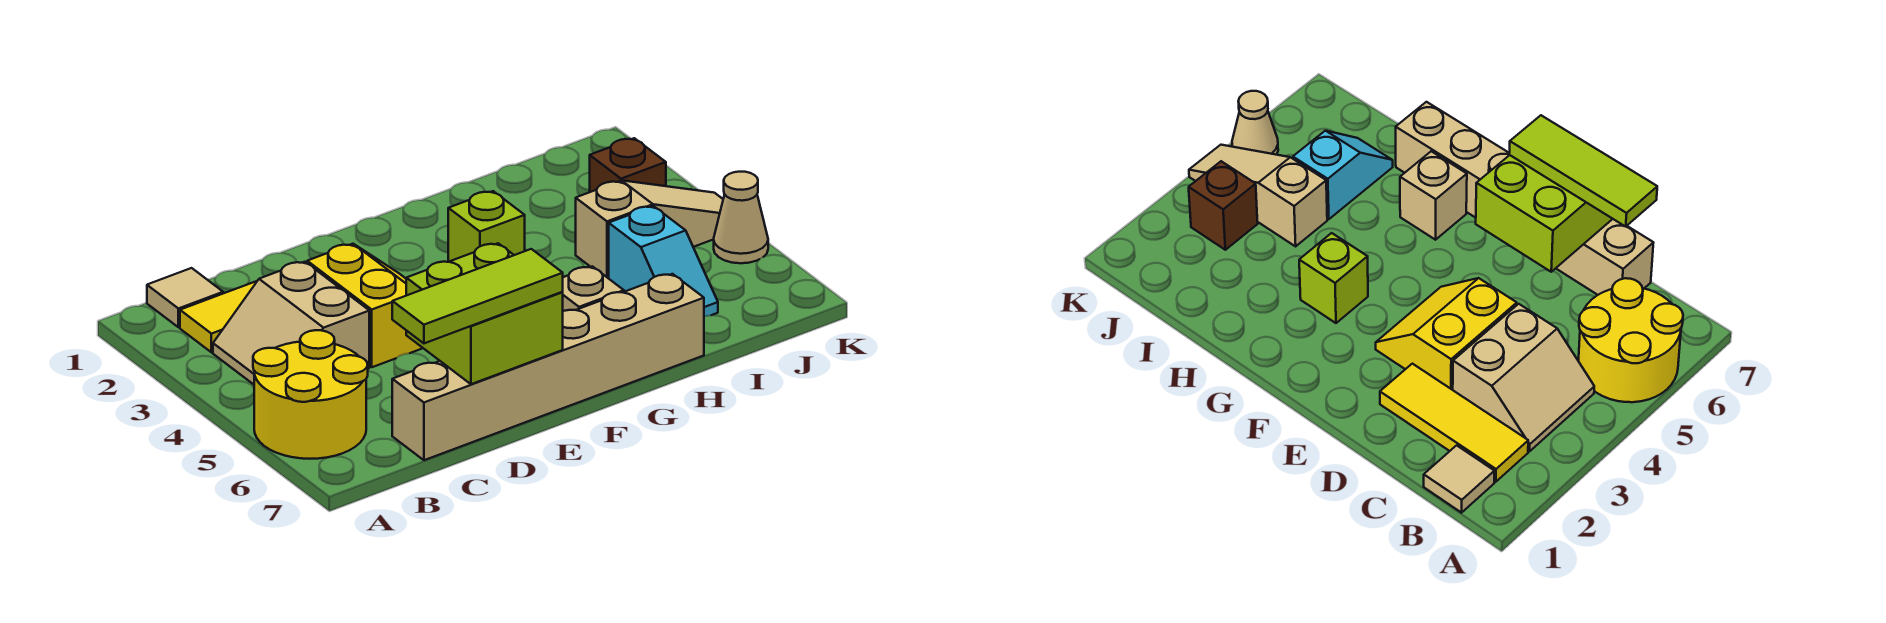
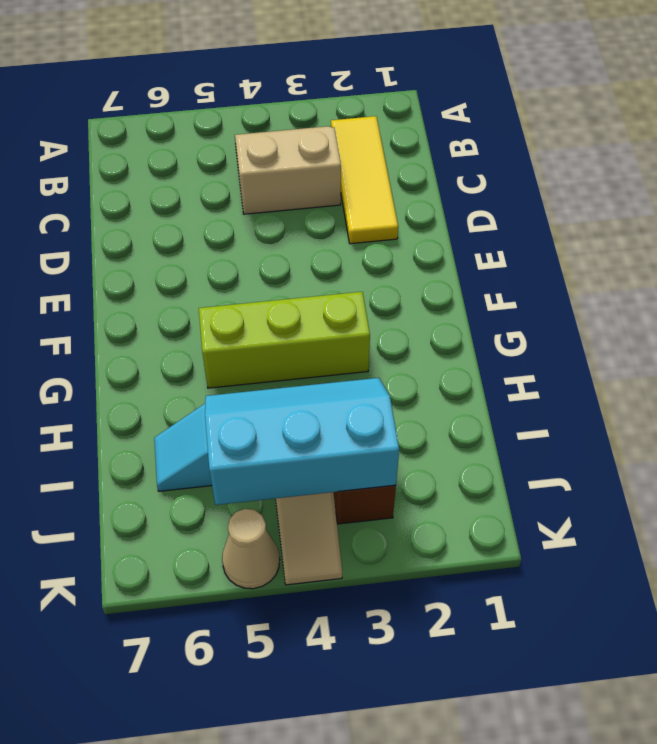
lime brick G3:G5 level 1 -> lime brick G3 level 1
cyan slope I3:J5 level 2 top J -> none
none -> yellow round brick A5:B6 level 1
none -> tan tile B1 level 1
none -> tan brick C7:H7 level 1

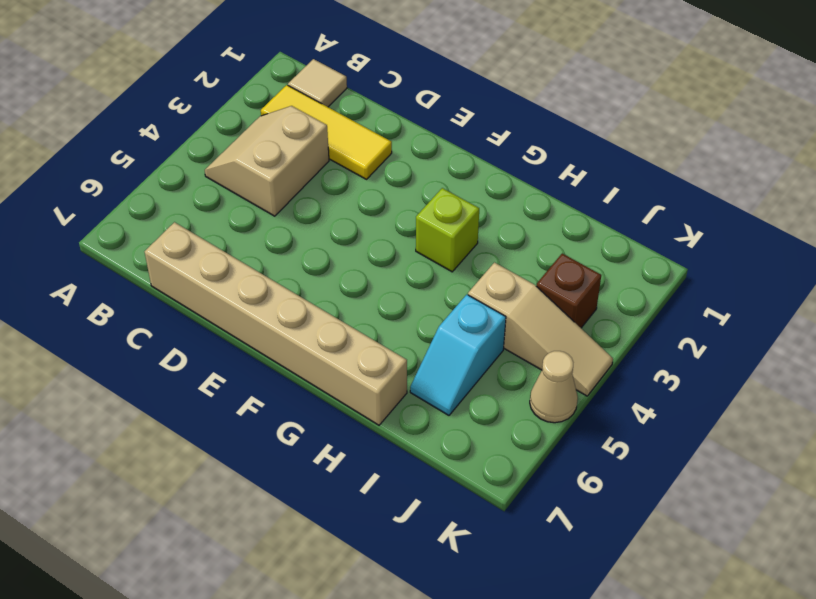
none -> yellow round brick A5:B6 level 1
none -> yellow slope D3:E4 level 1 top D
none -> tan brick G6 level 1

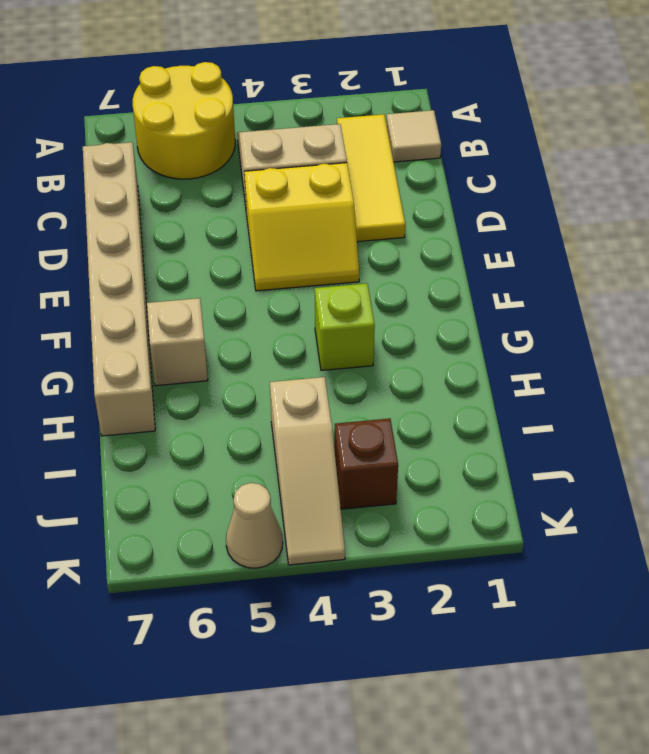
none -> cyan slope I5:I6 level 1 top 5
none -> lime brick D6:E7 level 2
none -> lime tile C7:E7 level 3

